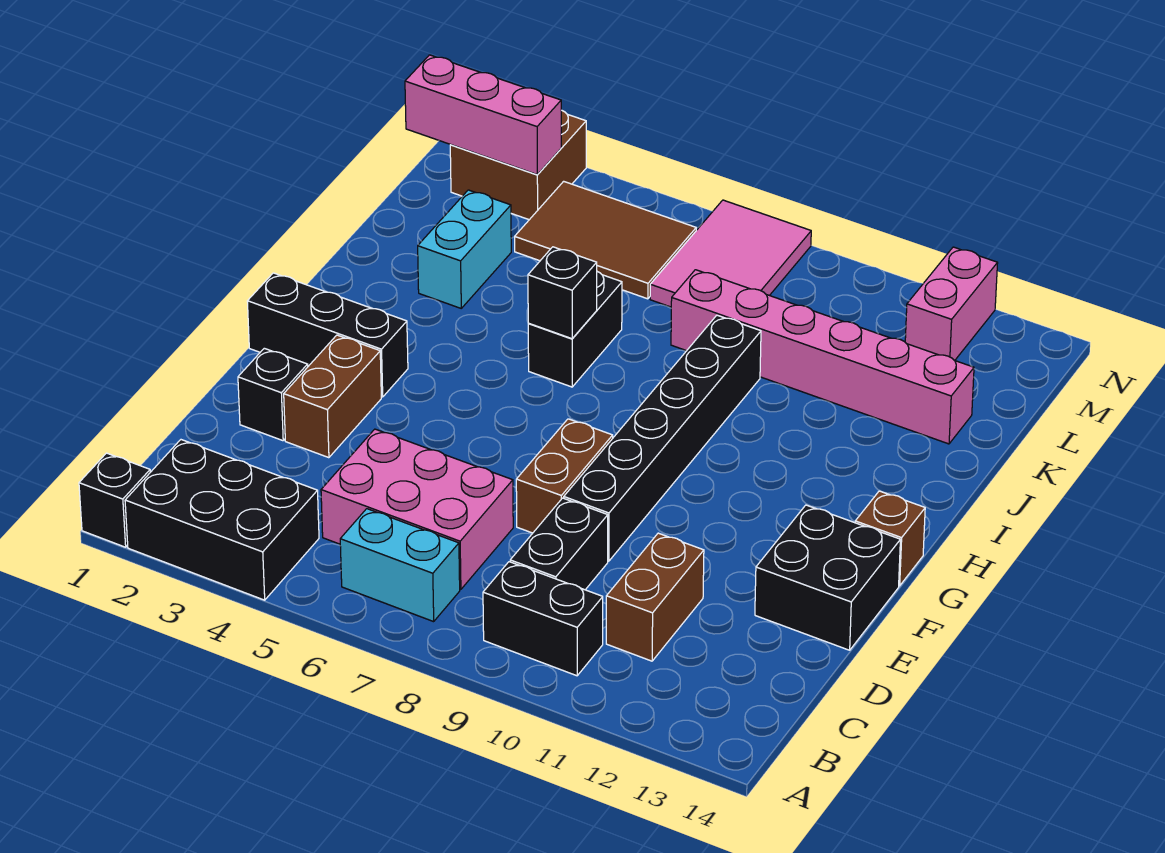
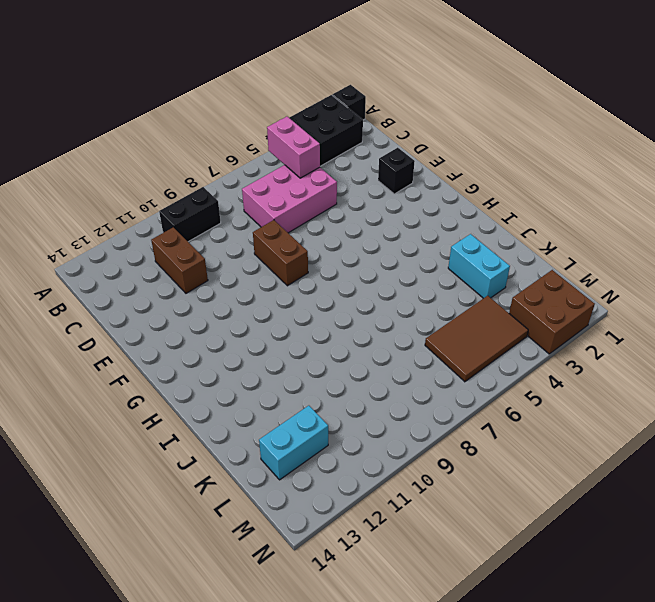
pink brick B5:C5 level 2 -> pink brick M12:N12 level 1
cyan brick L12:L13 level 1 -> cyan brick B6:B7 level 1
none -> black brick C9:D9 level 1
none -> brown brick E3:F3 level 1
none -> black brick E9:J9 level 1

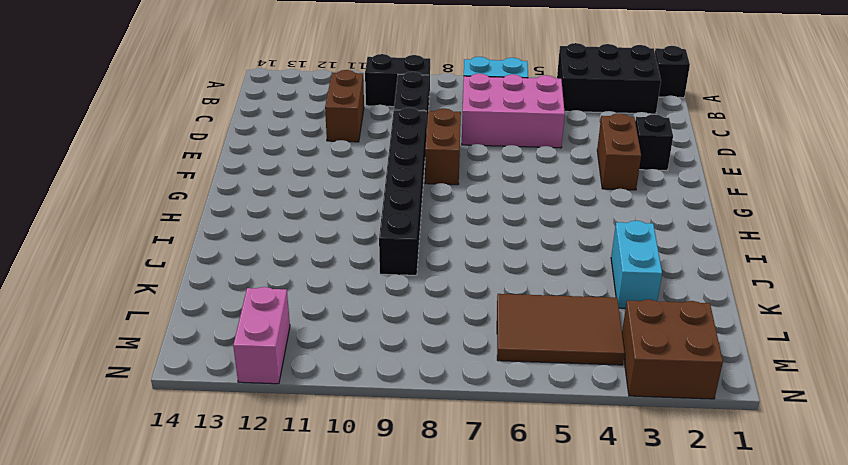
none -> black brick E13:F14 level 1
none -> black brick G1:G3 level 1
none -> brown brick G14 level 1

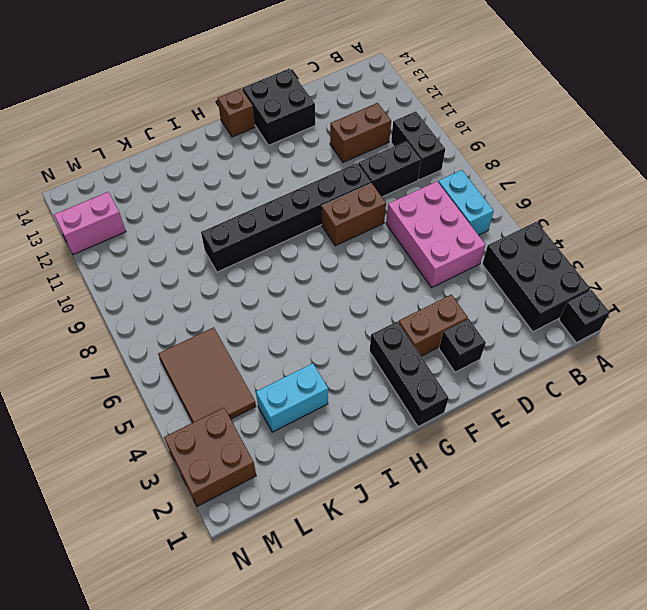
none -> black brick I6:J6 level 1
none -> pink brick K8:K13 level 1
none -> pink tile L7:N8 level 1

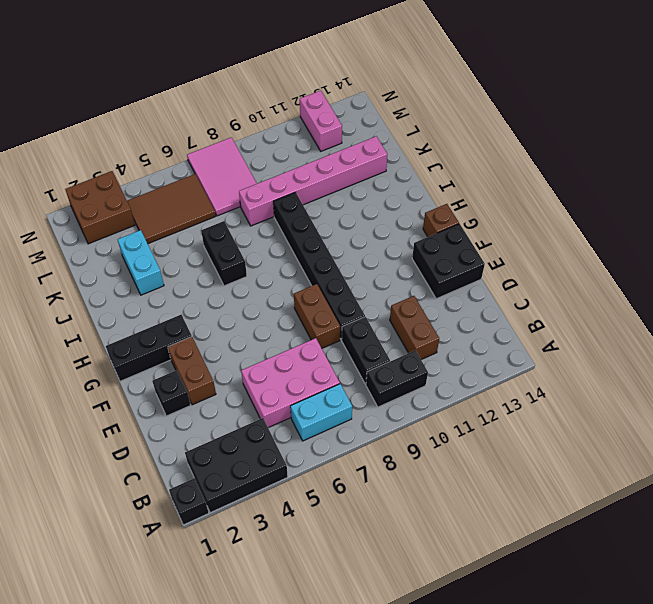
none -> black brick I6 level 2
none -> pink brick M1:M3 level 2

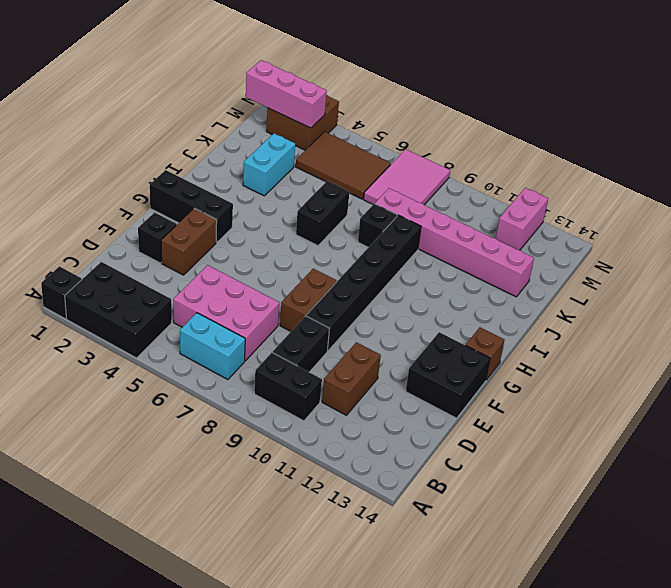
black brick J8 level 1 -> black brick I6 level 2

